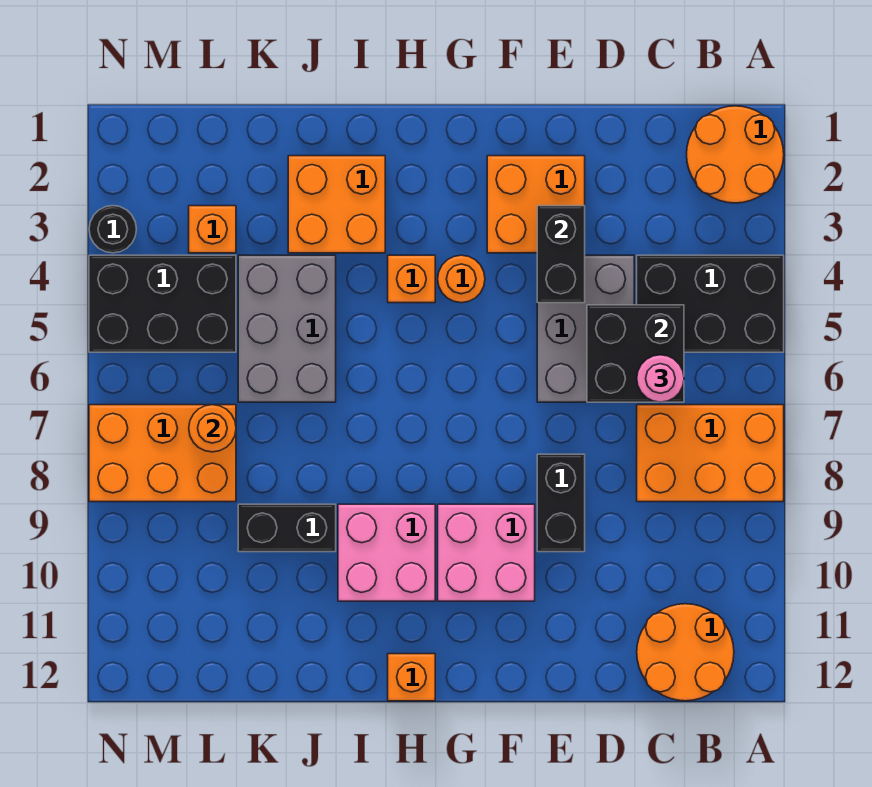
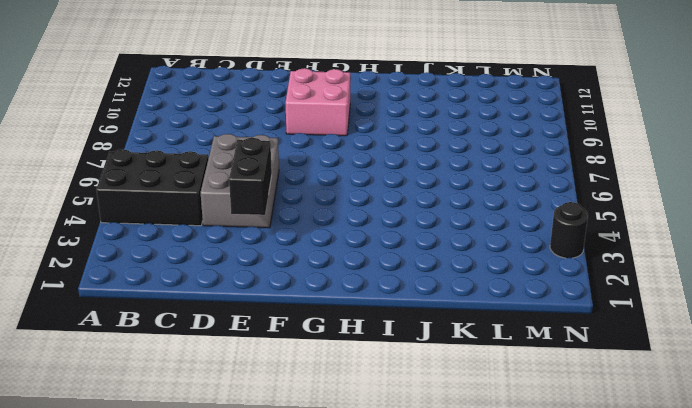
none -> orange round brick A1:B2 level 1
none -> orange brick A7:C8 level 1
none -> orange round brick B11:C12 level 1

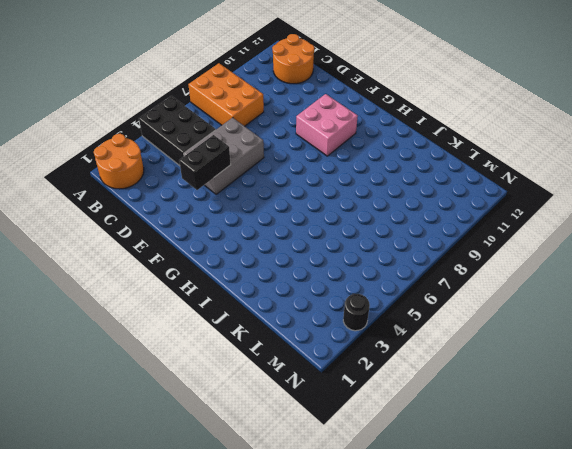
none -> orange brick E2:F3 level 1
none -> black brick E8:E9 level 1
none -> orange round brick G4 level 1

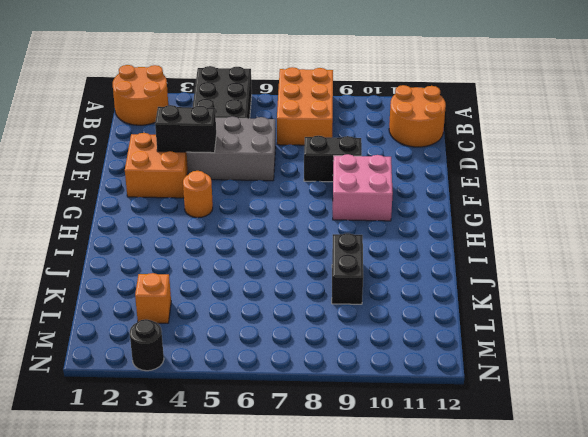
none -> orange brick H4 level 1
none -> pink brick H9:I10 level 1
none -> orange brick H12 level 1

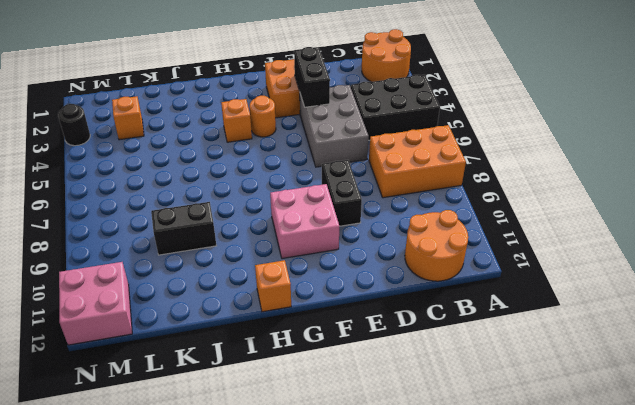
pink brick M11:N12 level 1 -> pink brick H9:I10 level 1
none -> orange brick I2:J3 level 1
none -> grey brick J4:K6 level 1
none -> black brick L4:N5 level 1

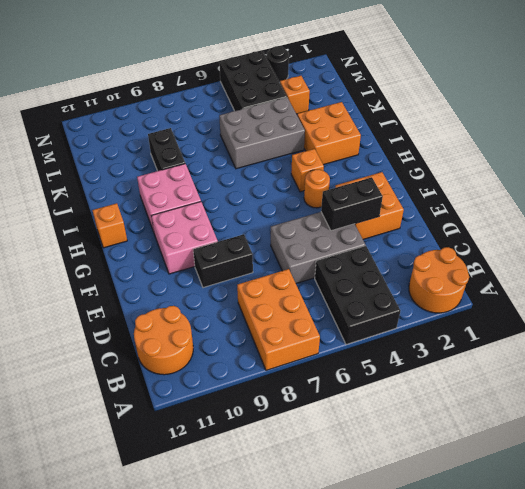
none -> orange brick L7:N8 level 1
none -> black brick C5:D6 level 2
none -> orange round brick L7 level 2

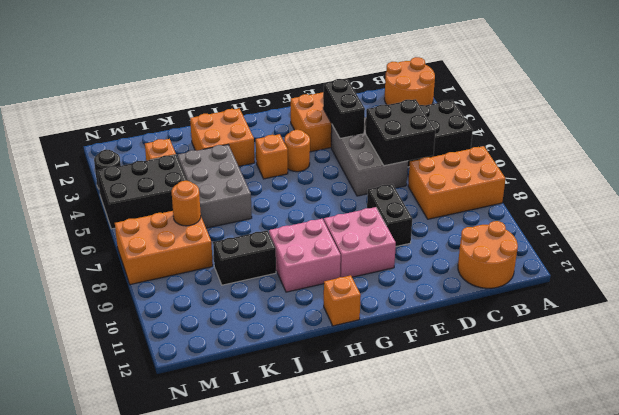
none -> pink round brick C6 level 3

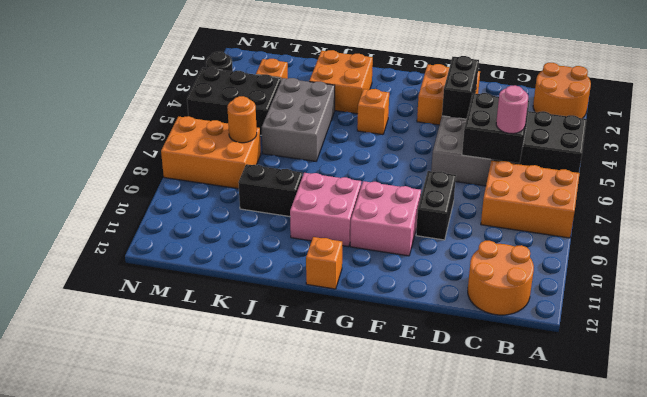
none -> orange round brick G4 level 1

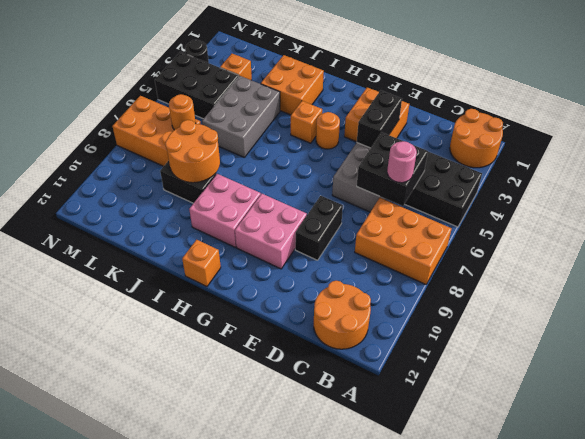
orange round brick J8:K9 level 2 -> none

